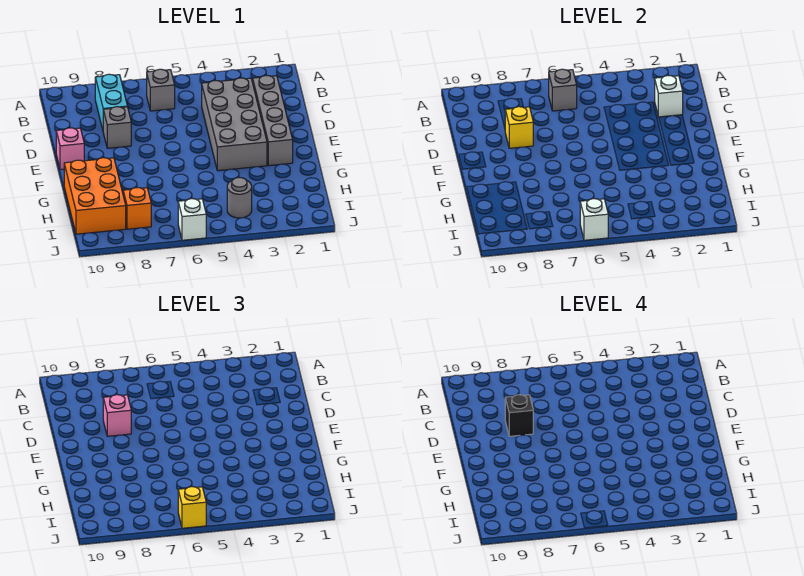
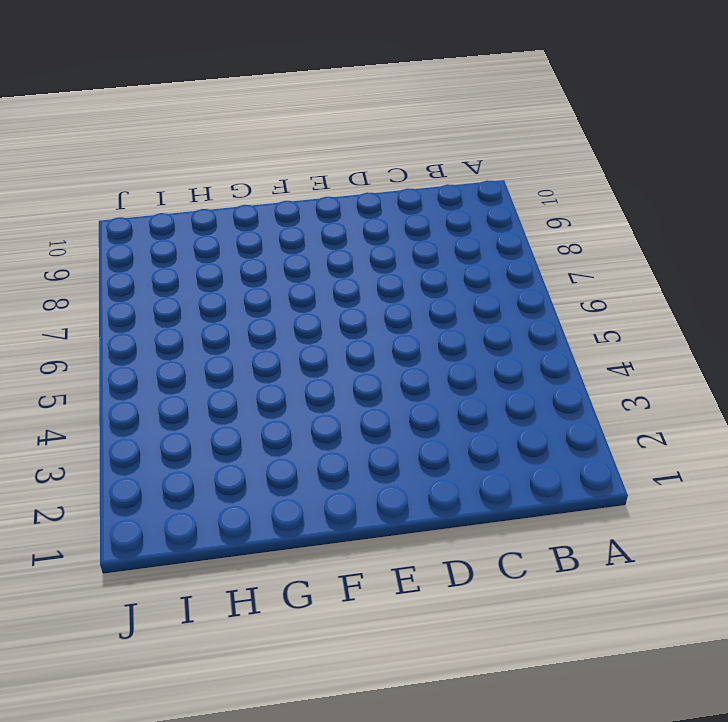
none -> grey brick B6 level 1
none -> cyan brick B8:C8 level 1
none -> grey brick C2:F2 level 1

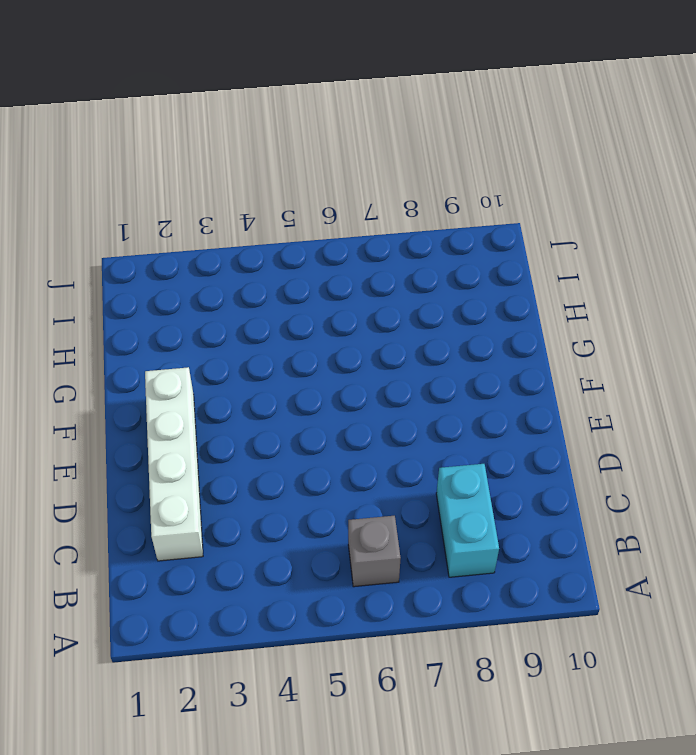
white brick C2:F2 level 1 -> grey brick C2:F2 level 1
none -> grey brick C3:F4 level 1
none -> grey brick D8 level 1
none -> pink brick E10 level 1

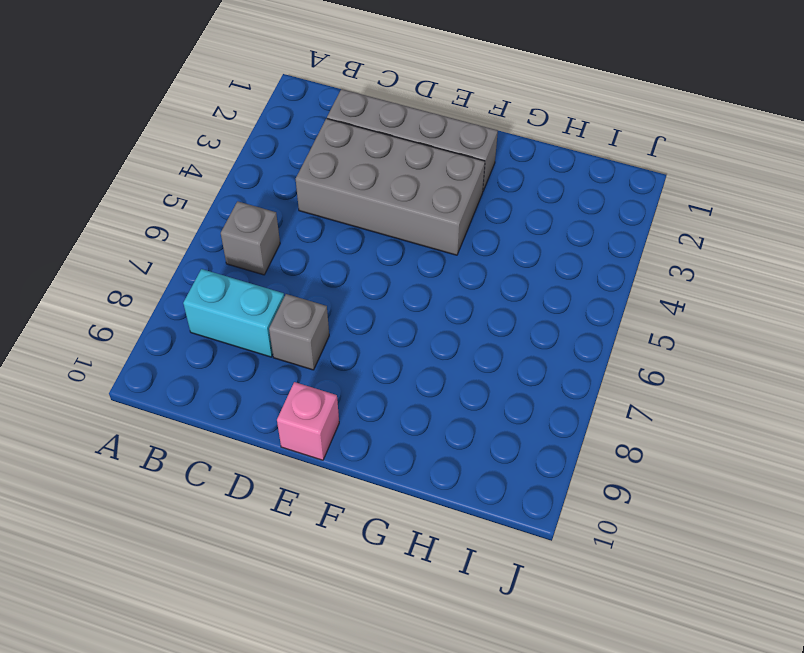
none -> orange brick G9:I10 level 1
none -> grey round brick I4 level 1
none -> orange brick I8 level 1

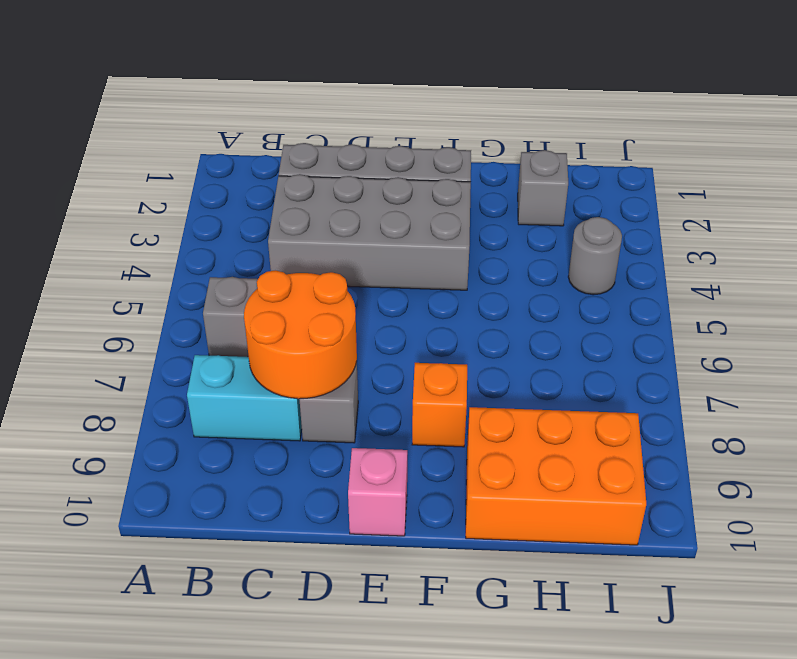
orange round brick C7:D8 level 2 -> yellow brick D8 level 2
orange brick F8 level 1 -> orange brick I8 level 1
grey brick H2 level 1 -> grey brick B6 level 2
none -> white brick J6 level 1
none -> white brick C2 level 2
none -> white brick J6 level 2

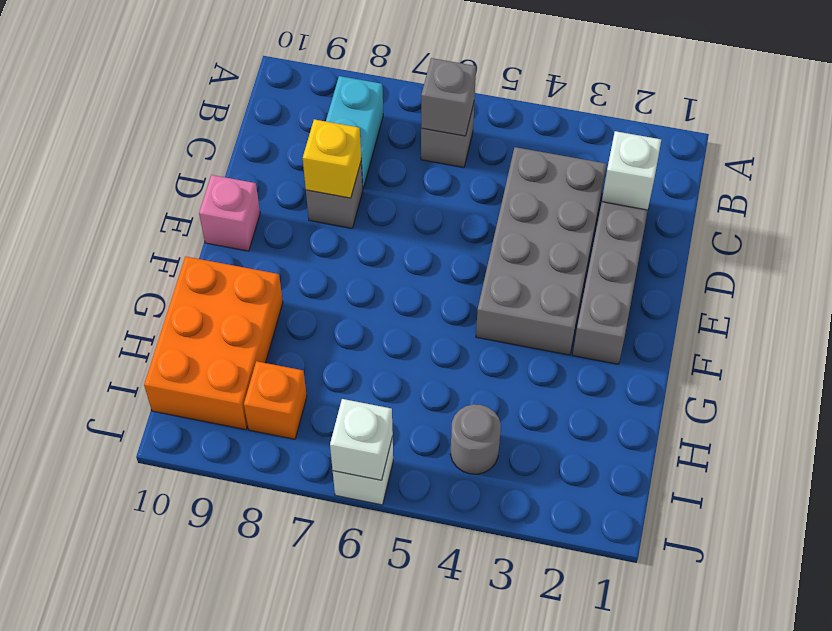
none -> pink brick D8 level 3
none -> yellow brick J6 level 3
none -> black brick D8 level 4

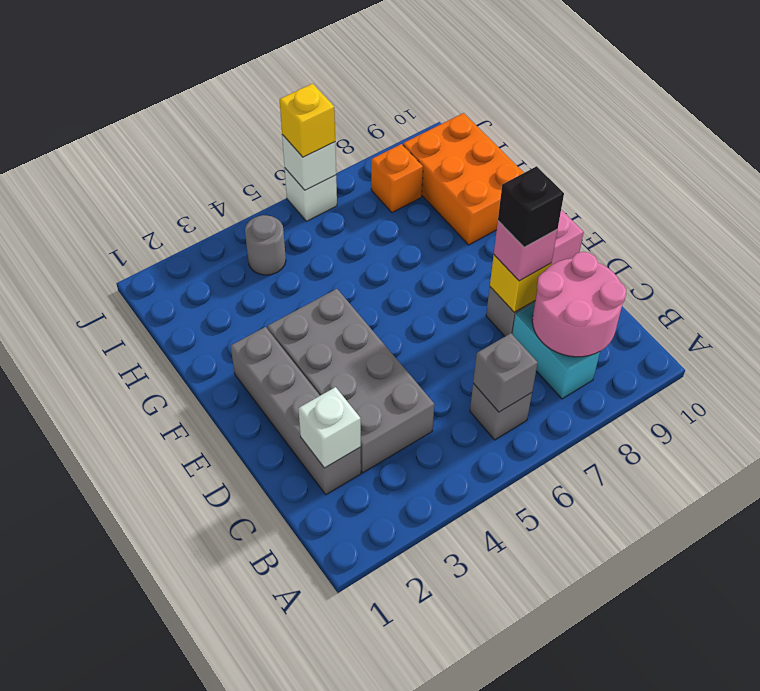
pink round brick B8:C9 level 2 -> none

